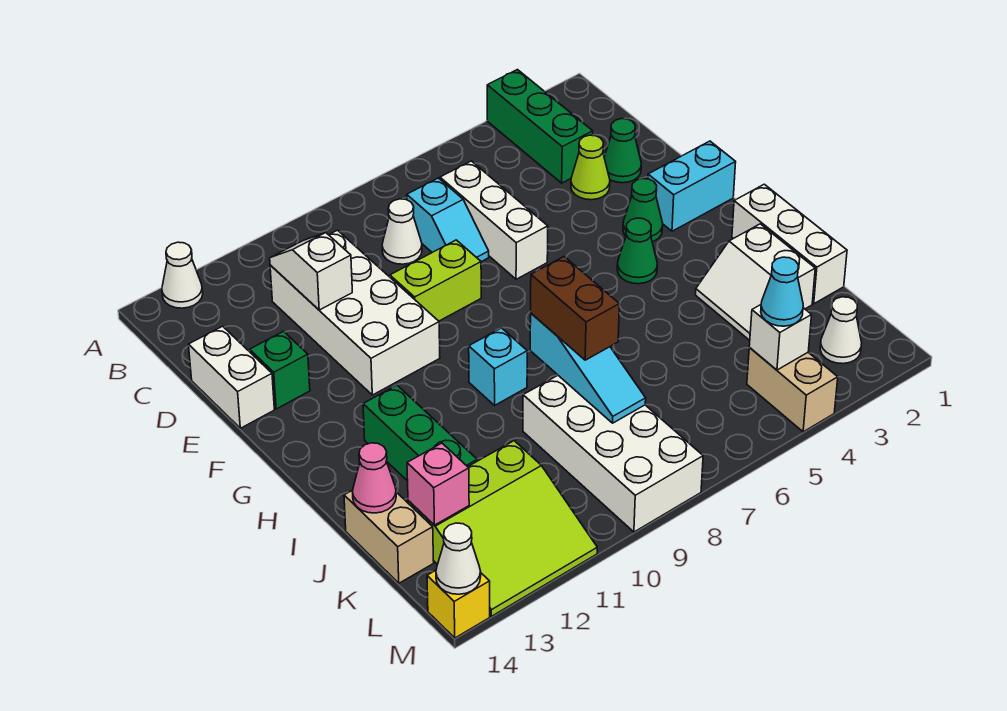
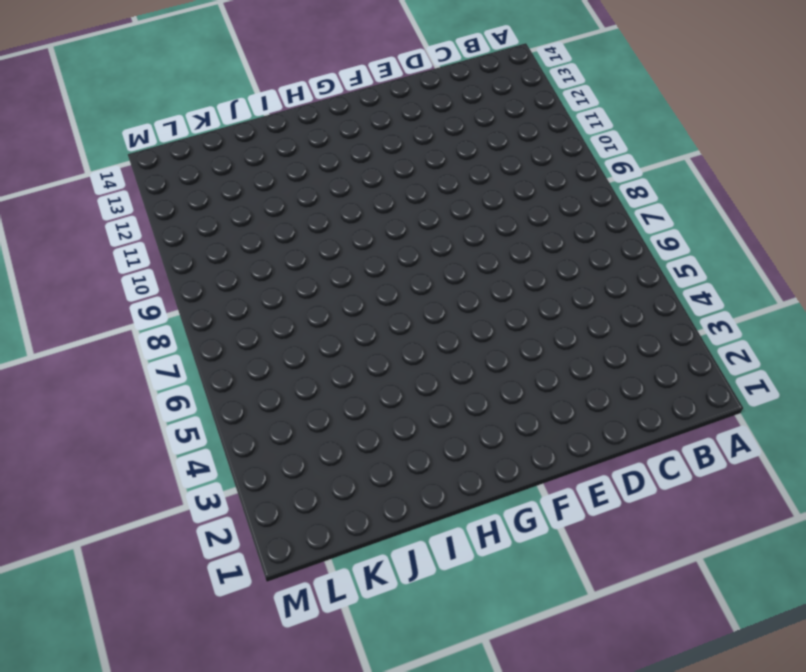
none -> green brick A3:C3 level 1
none -> white cone A13 level 1
none -> white brick C6:E6 level 1
none -> cyan slope C7:D7 level 1 top C

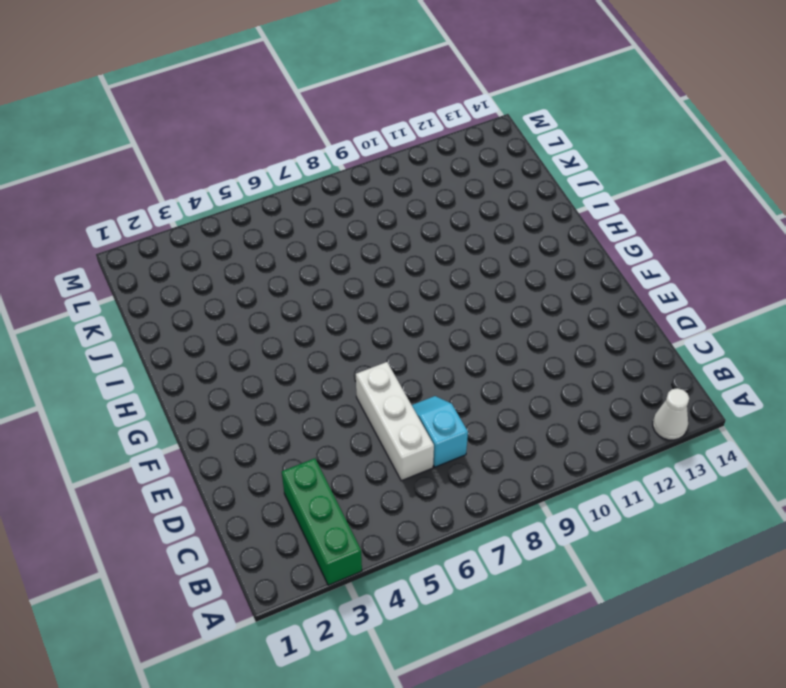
none -> white cone C8 level 1
none -> white brick C10:F11 level 1
none -> green cone D2 level 1
none -> lime cone D3 level 1

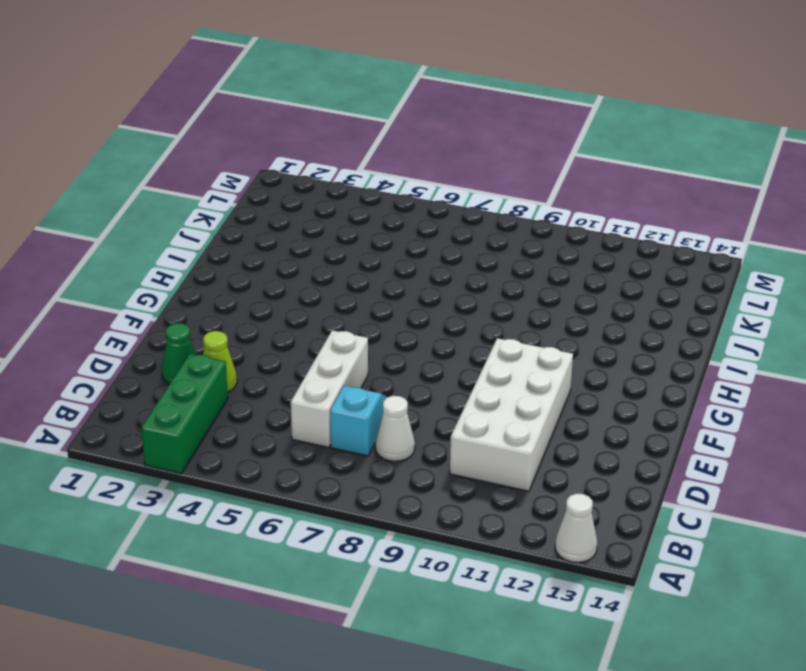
none -> white brick D14:E14 level 1
none -> lime brick E8:E9 level 1
none -> green brick E13 level 1
none -> cyan brick F1:F2 level 1

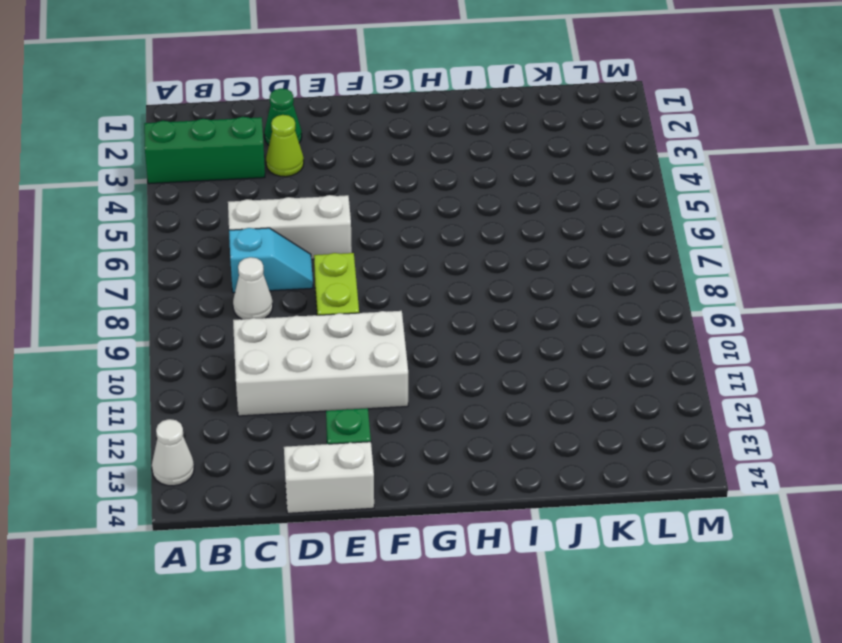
none -> cyan brick F1:F2 level 1
none -> green cone F3 level 1
none -> green cone G4 level 1
none -> white brick H1:J1 level 1

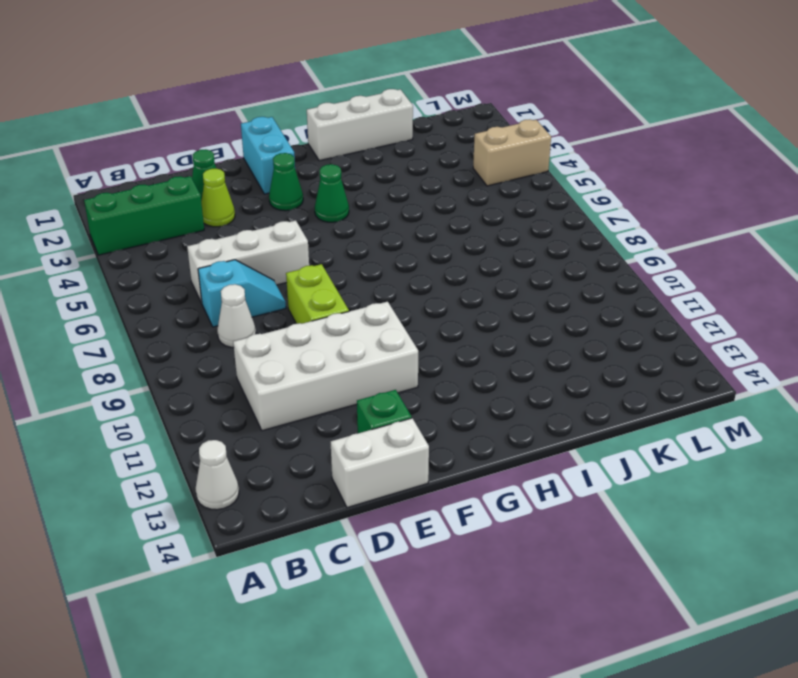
none -> cyan brick H9 level 1
none -> green brick H12:J12 level 1
none -> white slope I2:J3 level 1 top 2
none -> white brick J8:M9 level 1

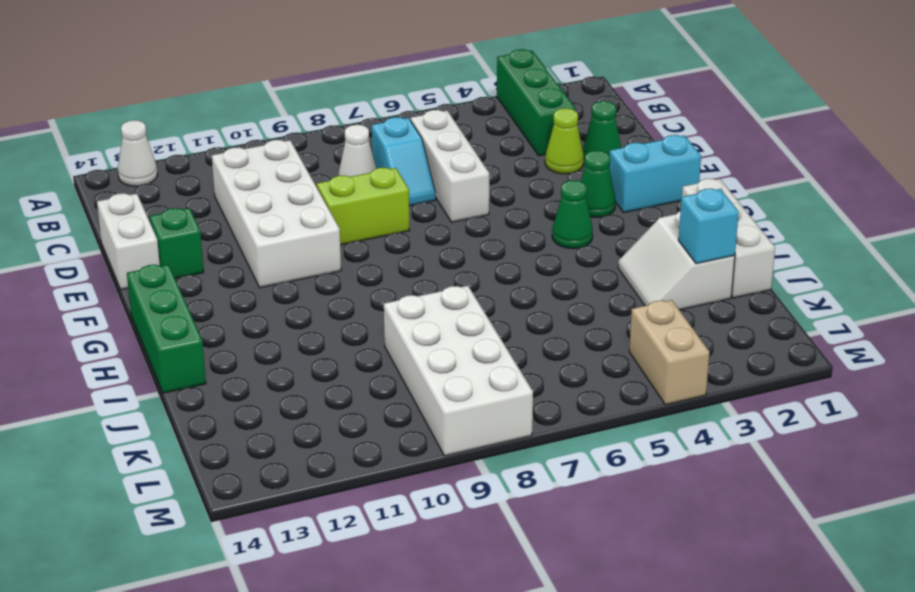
green brick G14:I14 level 1 -> green brick H12:J12 level 1
cyan brick J2 level 2 -> cyan brick H9 level 1
none -> tan brick J14:K14 level 1
none -> lime slope K11:M13 level 1 top K
none -> white cone L2 level 1
none -> yellow brick M14 level 1

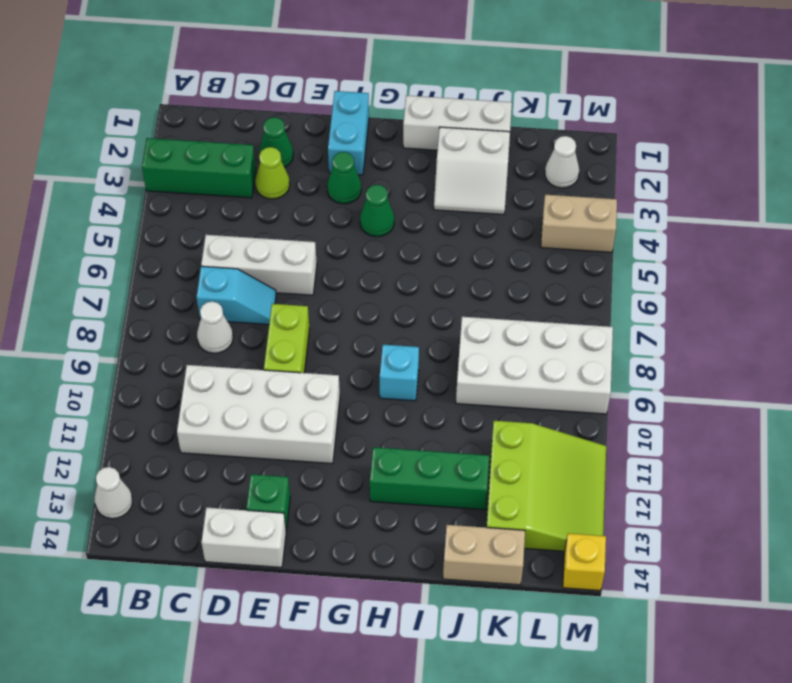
none -> white slope C11:D11 level 2 top D
none -> cyan slope I8:K8 level 2 top I
none -> pink cone J14 level 2
none -> pink brick K13 level 2

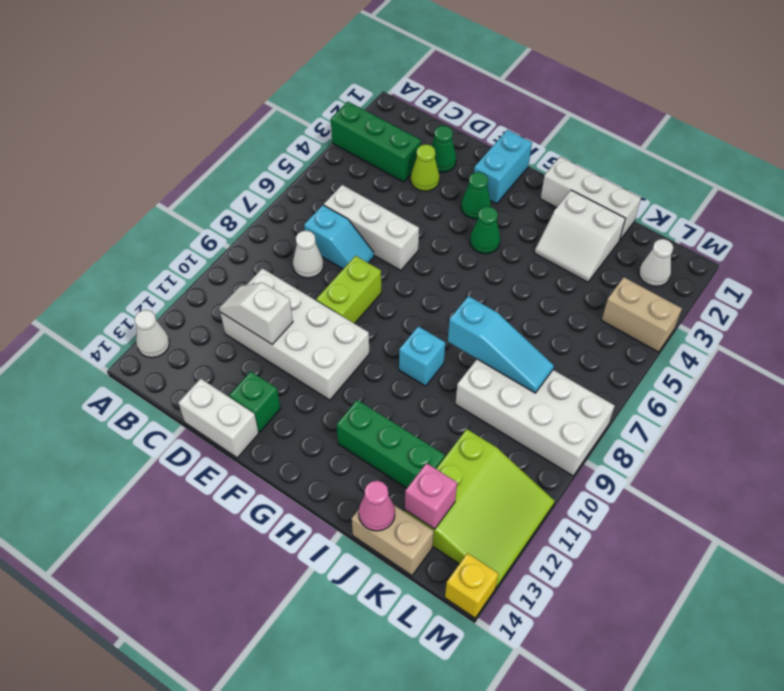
none -> white brick L4 level 2
none -> white cone M14 level 2
none -> brown brick I8:J8 level 3
none -> cyan cone L4 level 3

